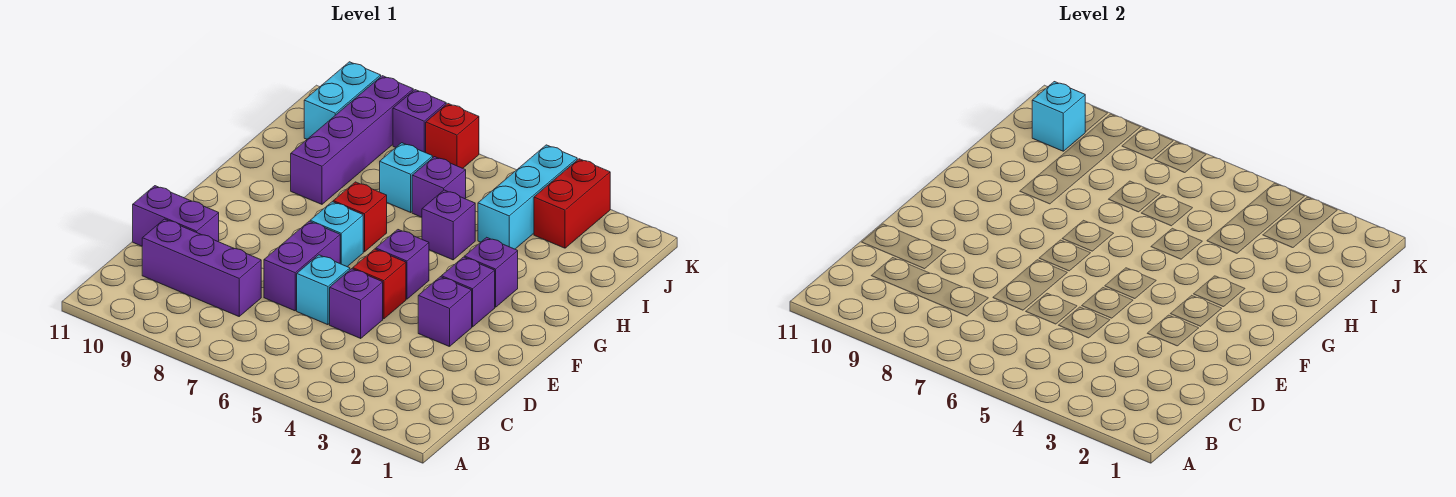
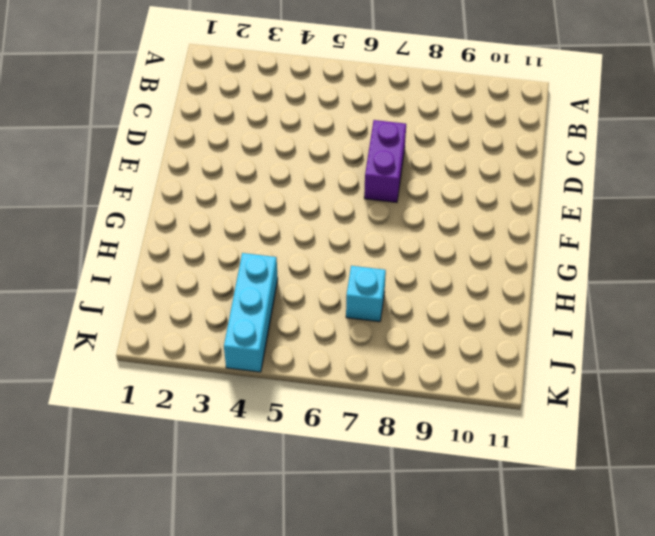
none -> purple brick C8:C10 level 1
none -> purple brick D5 level 1
none -> cyan brick D6 level 1

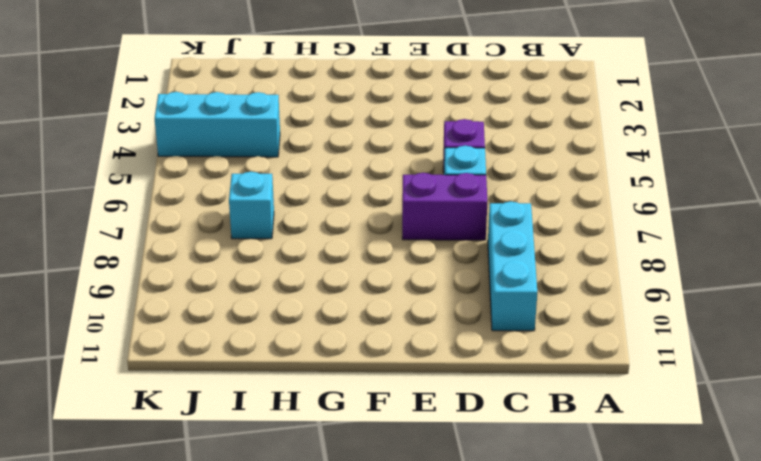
cyan brick C8:C10 level 1 -> purple brick C8:C10 level 1
none -> purple brick D10:D11 level 1
none -> purple brick E3 level 1
none -> red brick E5 level 1

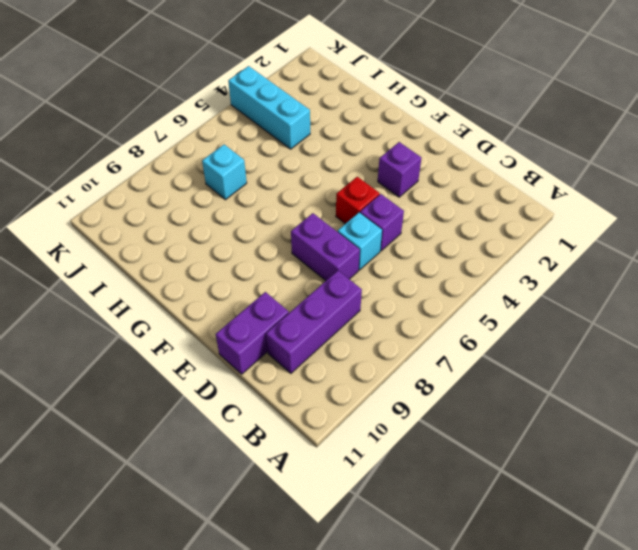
none -> purple brick F3 level 1
none -> purple brick F5 level 1
none -> cyan brick F7 level 1

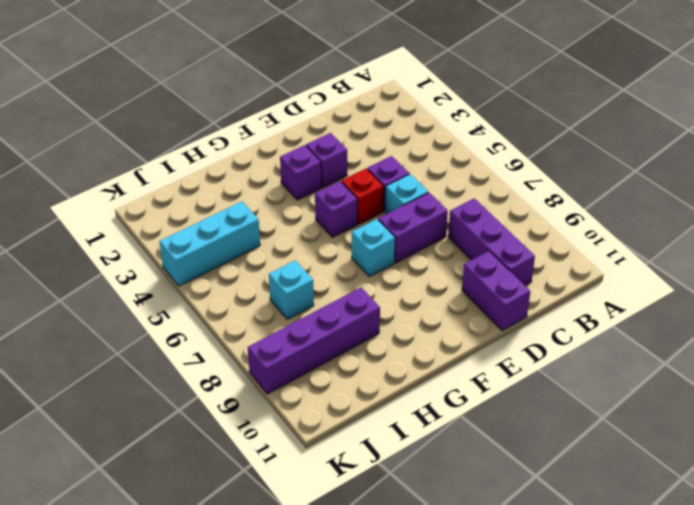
none -> purple brick G3 level 1
none -> red brick G7 level 1
none -> purple brick H5 level 1

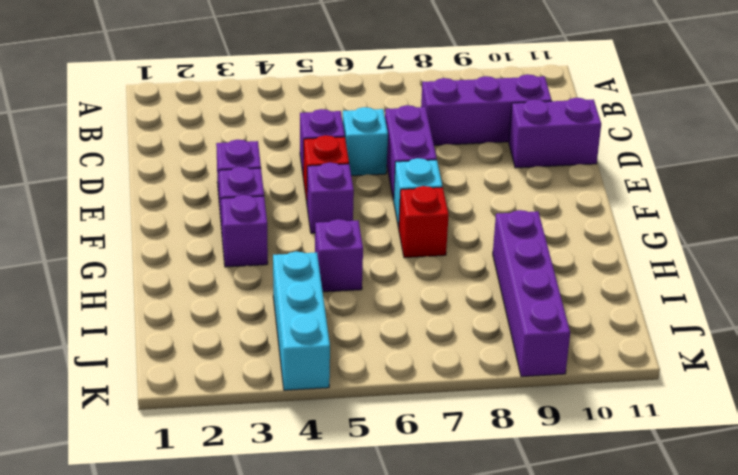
none -> purple brick I6 level 1
none -> cyan brick I7 level 1
none -> red brick J3:K3 level 1

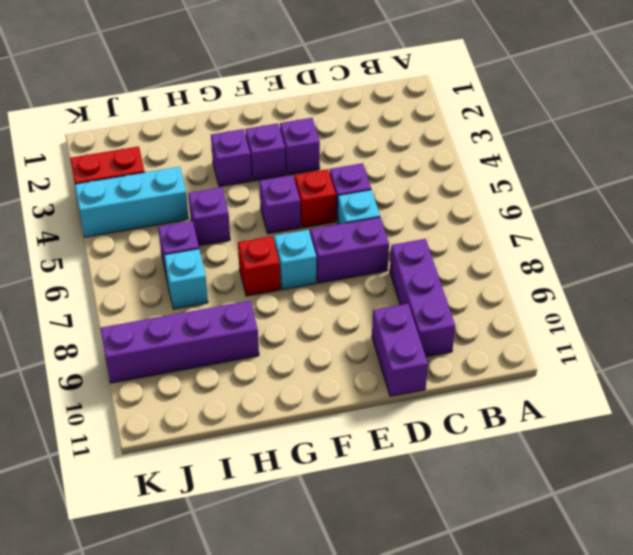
none -> cyan brick J10:K10 level 1
none -> red brick K7 level 1
none -> purple brick K8 level 1

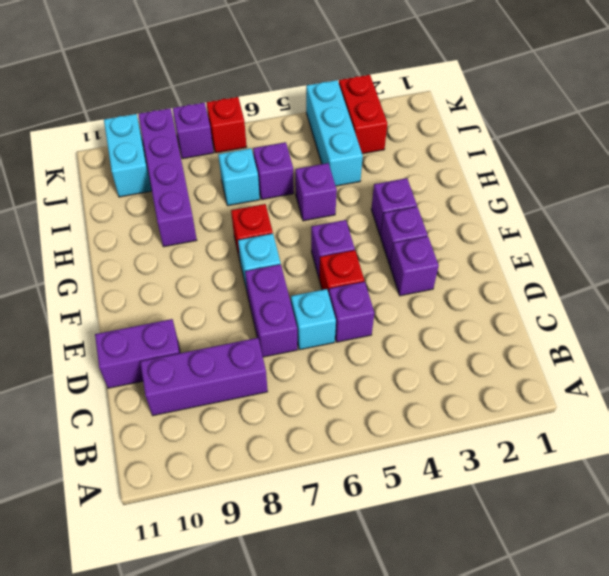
none -> cyan brick J10 level 2

